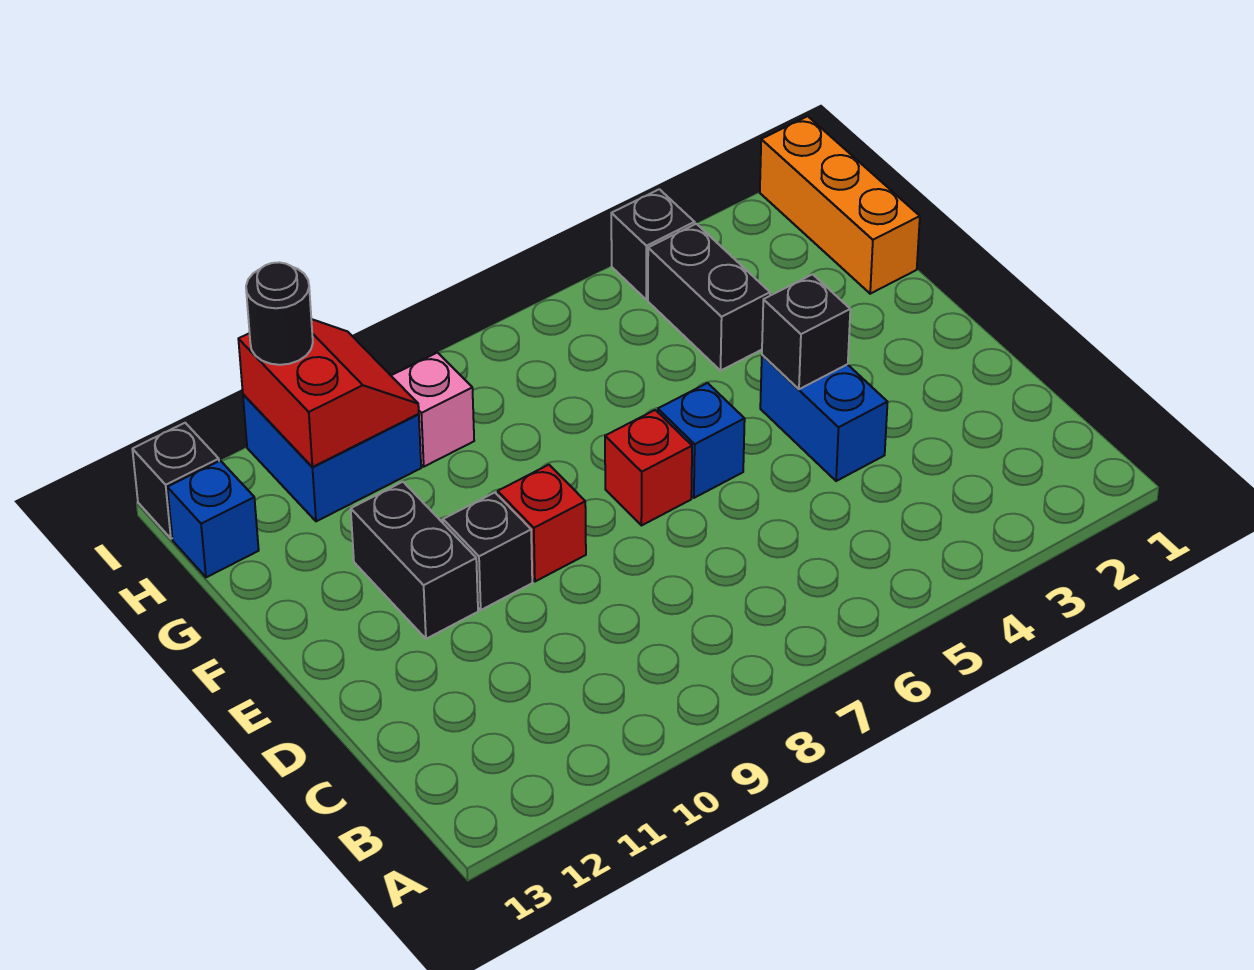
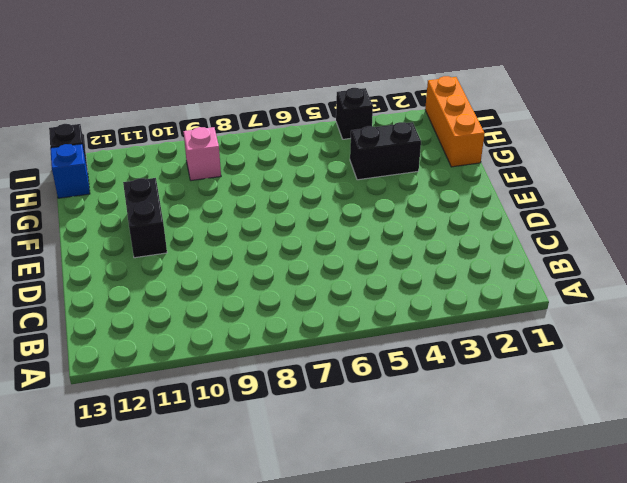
black brick G3:G4 level 1 -> black brick G4:H4 level 1
none -> blue brick D4:E4 level 1
none -> blue brick E6 level 1
none -> red brick E7 level 1

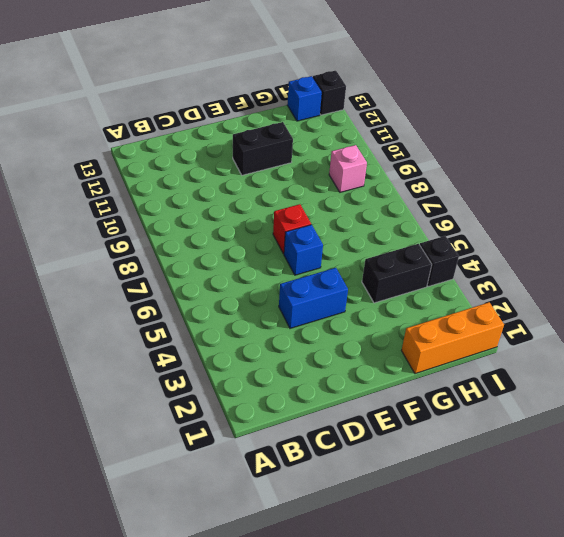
none -> red brick E9 level 1
none -> black brick E10 level 1
none -> blue brick H10:I11 level 1

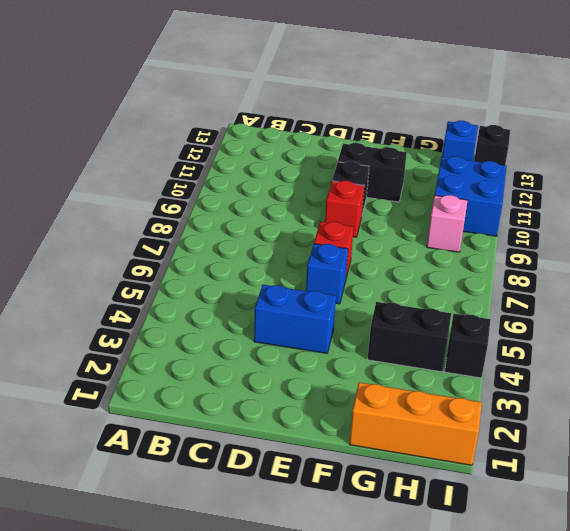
none -> black brick E4 level 2
none -> red slope H10:I11 level 2 top 11
none -> black round brick I11 level 3

